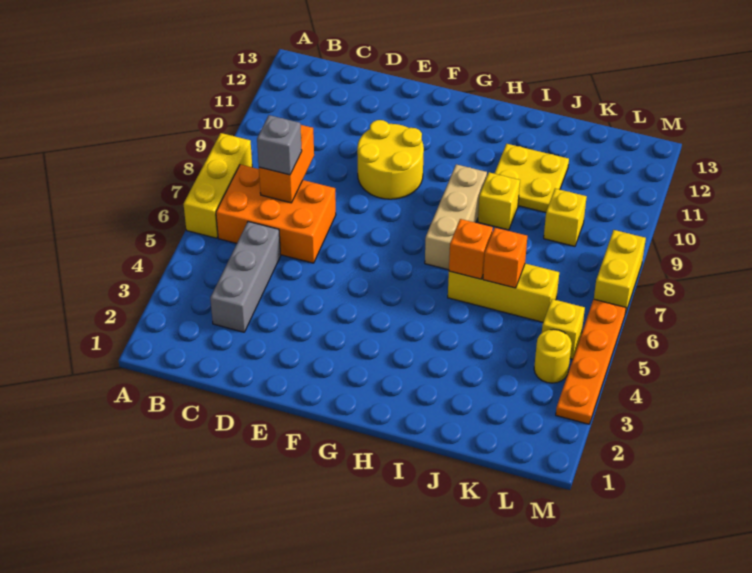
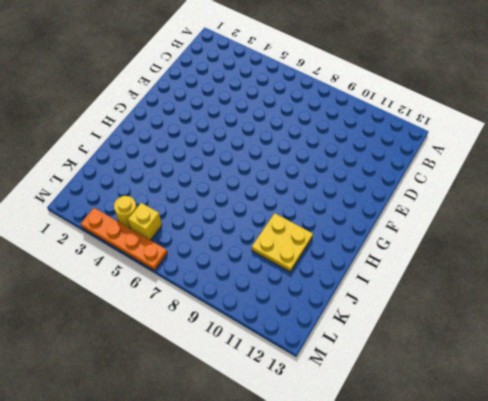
none -> yellow brick A6:A8 level 1
none -> orange brick B6:D7 level 1
none -> grey brick C3:C5 level 1

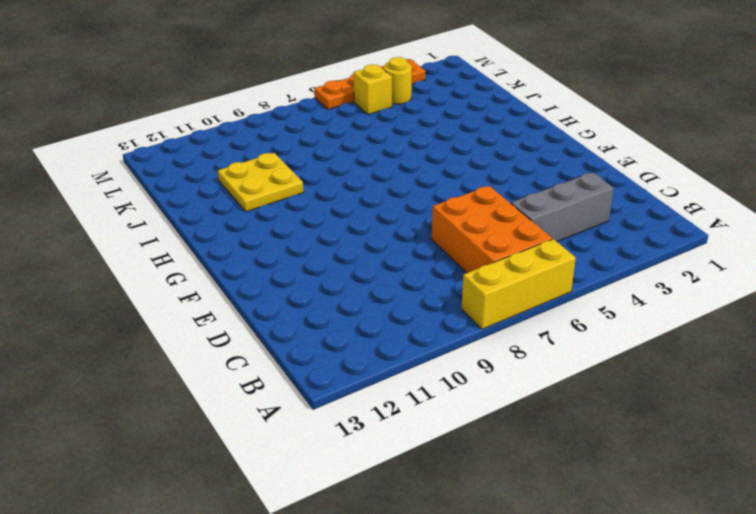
none -> yellow round brick E9:F10 level 1
none -> tan brick H7:H9 level 1
none -> yellow brick I6:K6 level 1

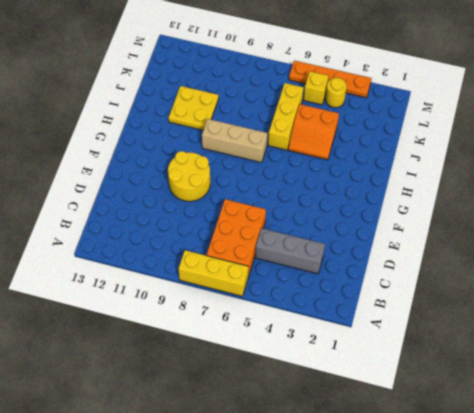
orange slope I4:J5 level 1 top J -> none
none -> yellow brick I9 level 1
none -> yellow brick K9 level 1
none -> yellow brick M7:M8 level 1

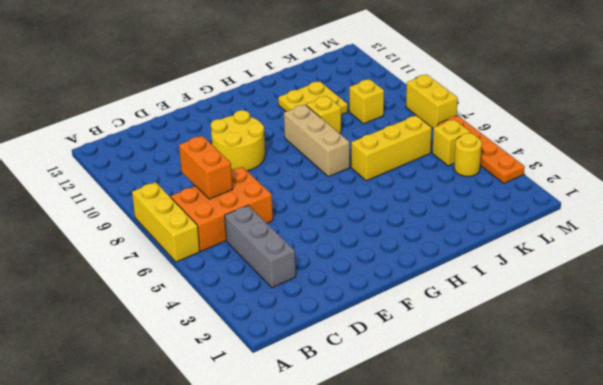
none -> orange brick I6 level 2
none -> orange brick J6 level 2
none -> grey brick C7 level 3

